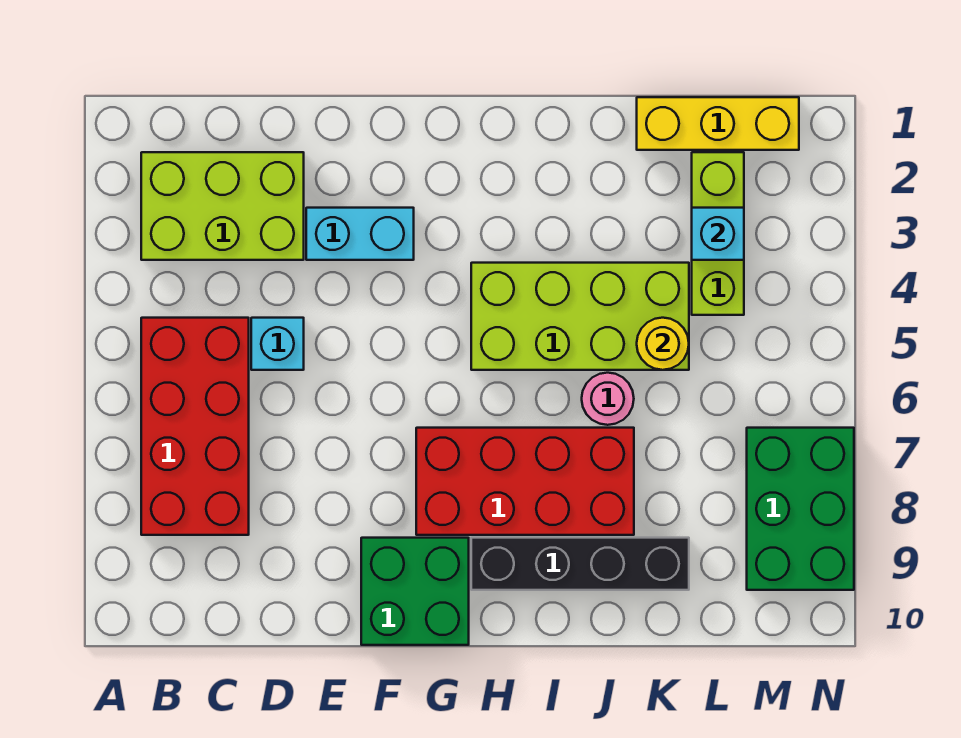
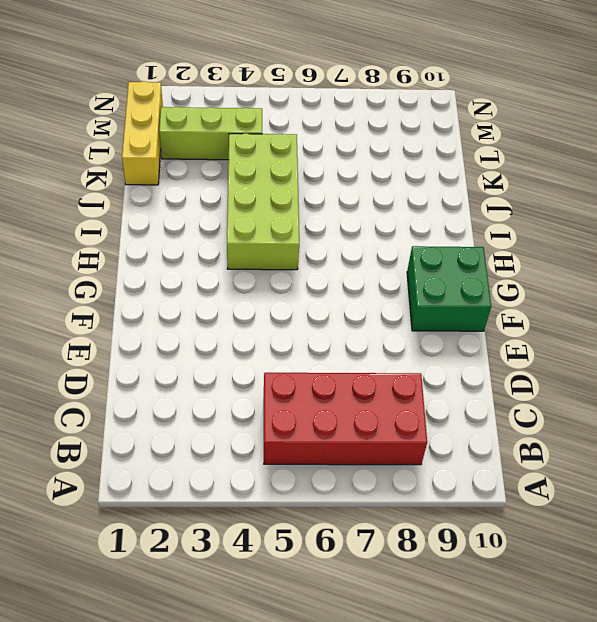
none -> lime brick B2:D3 level 1
none -> cyan brick D5 level 1
none -> cyan brick E3:F3 level 1

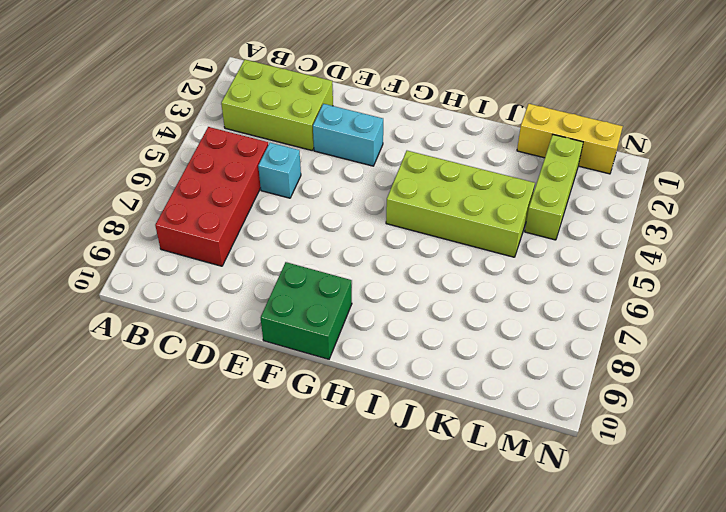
none -> red brick G7:J8 level 1
none -> black brick H9:K9 level 1
none -> pink round brick J6 level 1

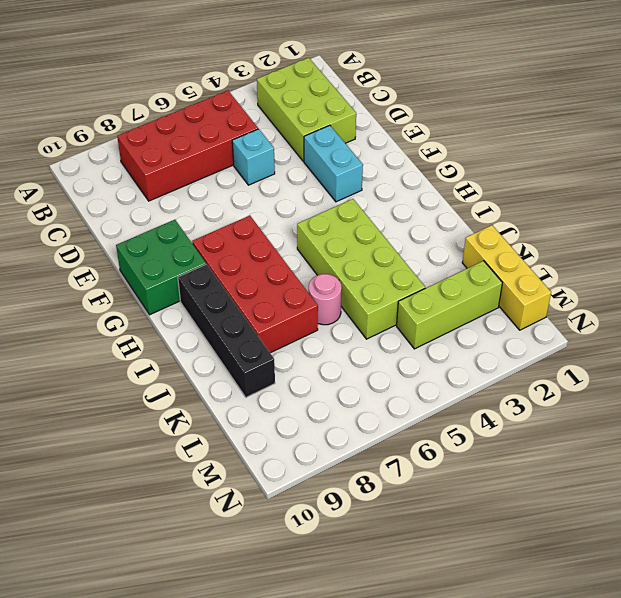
none -> green brick M7:N9 level 1
none -> yellow round brick K5 level 2
none -> cyan brick L3 level 2

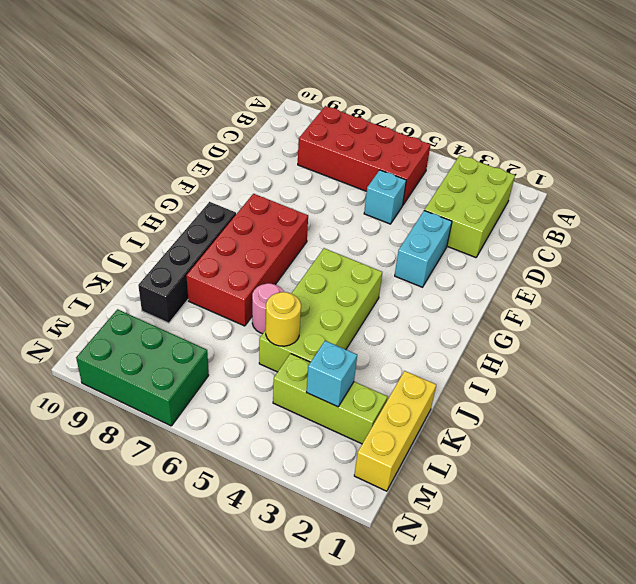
none -> green brick F9:G10 level 1

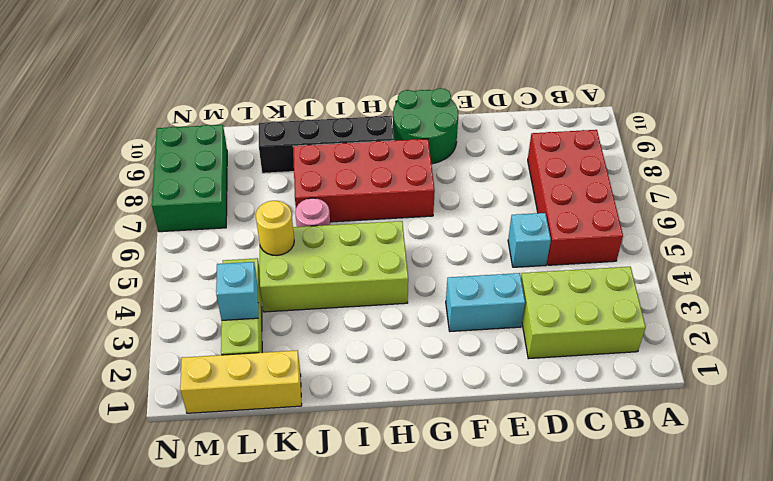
green round brick F9:G10 level 1 -> green brick F9:G10 level 1

